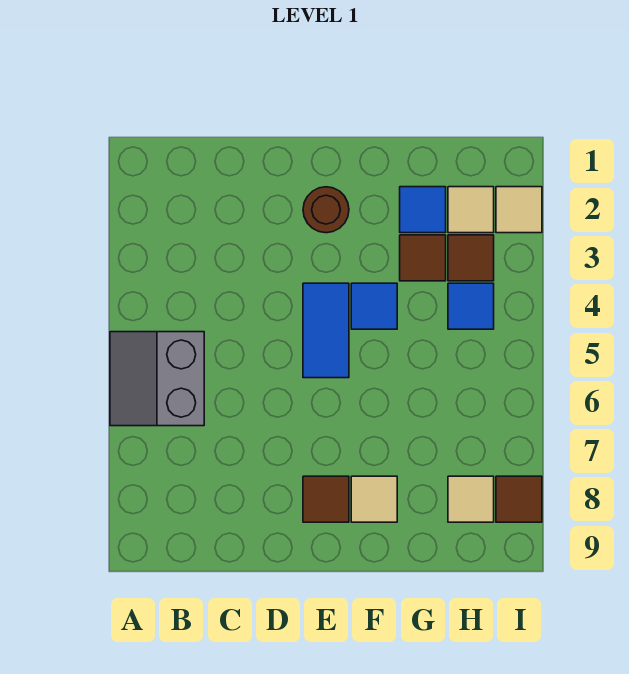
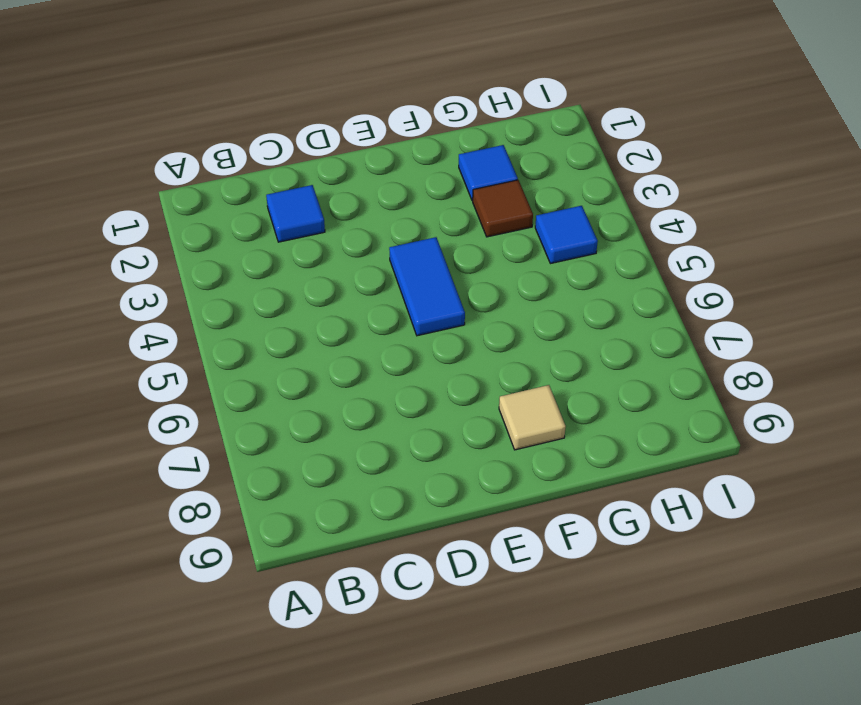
blue tile C2 level 1 -> blue tile F4 level 1
none -> grey slope A5:B6 level 1 top B
none -> brown round brick E2 level 1
none -> brown tile E8 level 1

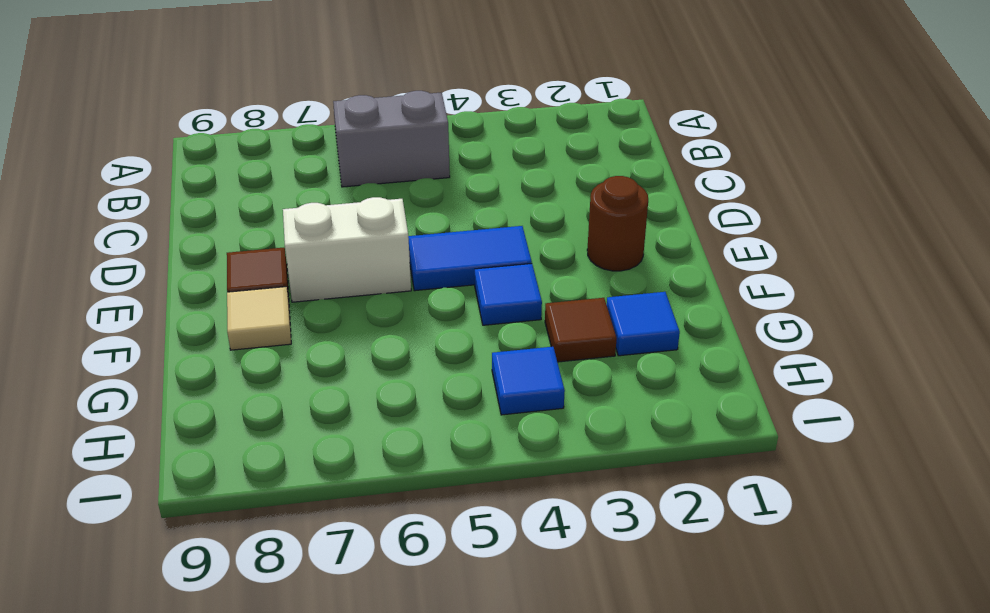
white brick E6:E7 level 1 -> none
none -> tan tile H2 level 1
none -> brown tile H3 level 1
none -> tan tile H8 level 1

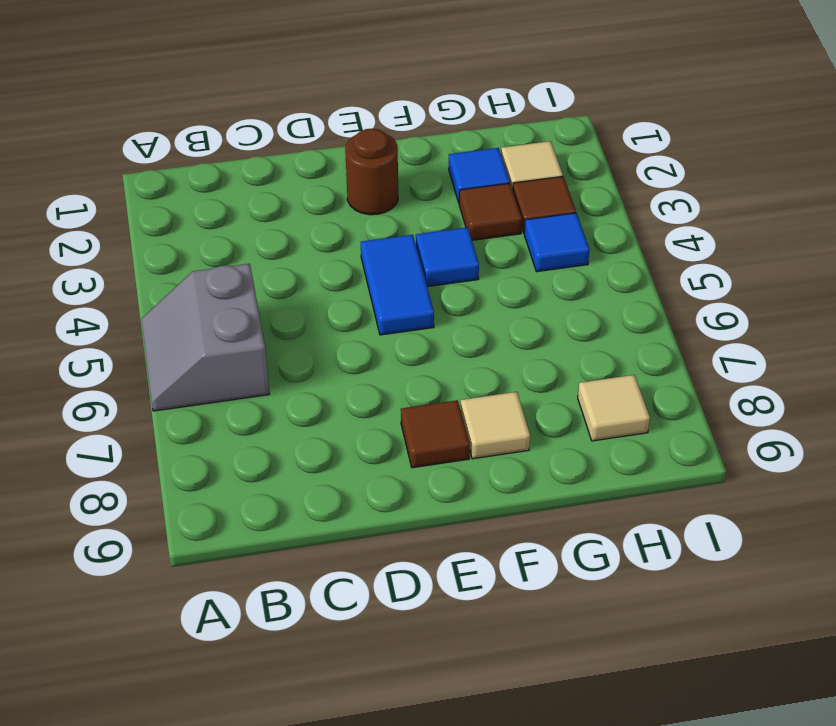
none -> tan tile I2 level 1
none -> brown tile I8 level 1

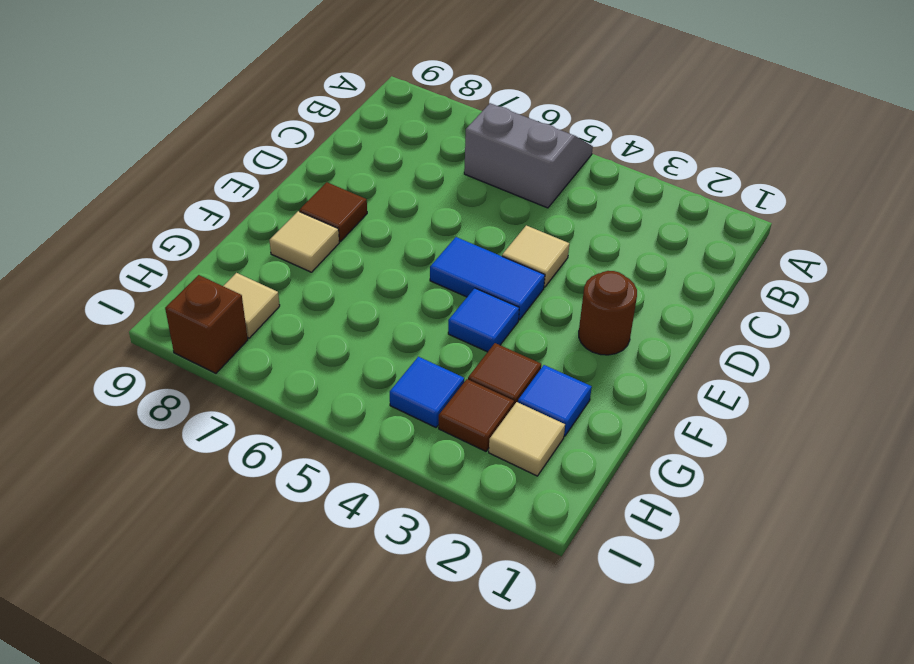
tan tile D4 level 1 -> tan tile I2 level 1
brown brick I8 level 1 -> brown tile I8 level 1

